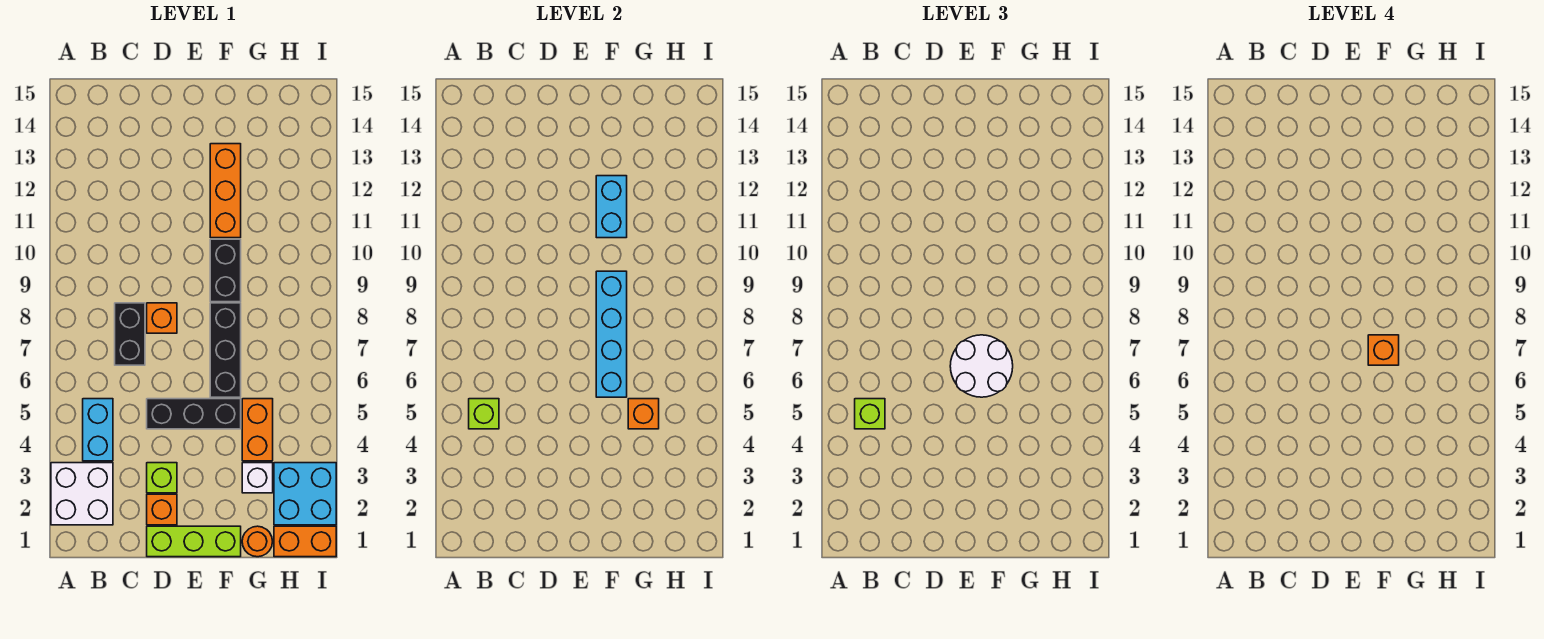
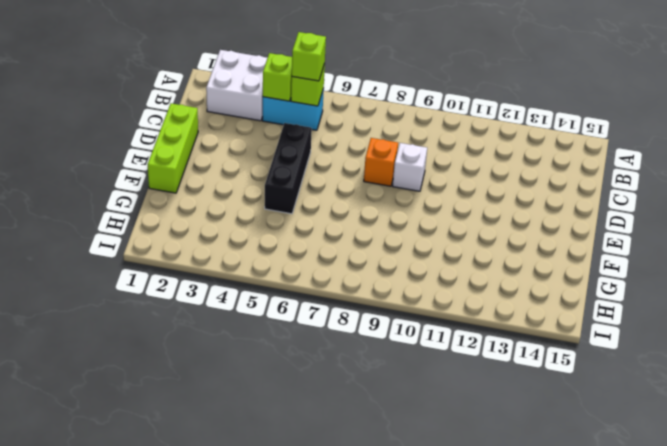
lime brick B4 level 2 -> lime brick D3 level 1
white brick D9 level 1 -> white brick G3 level 1
none -> black brick C7:C8 level 1
none -> orange brick D2 level 1
none -> black brick F6:F8 level 1

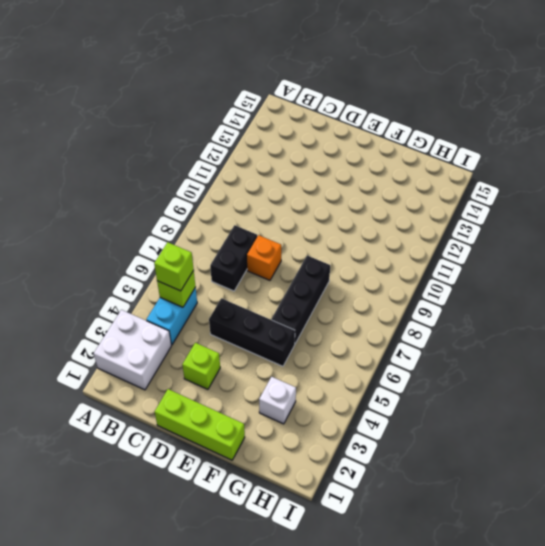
none -> orange brick D2 level 1
none -> black brick F9:F10 level 1
none -> orange brick F11:F13 level 1

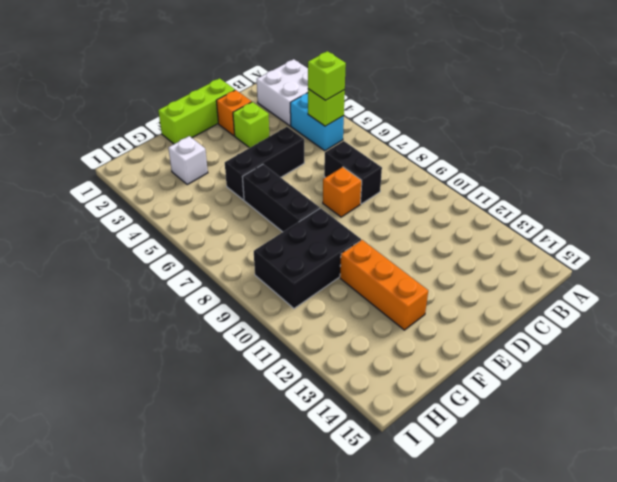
black brick F9:H10 level 1 -> black brick F9:F10 level 1
none -> orange round brick G1 level 1
none -> orange brick G4:G5 level 1
none -> orange brick H1:I1 level 1

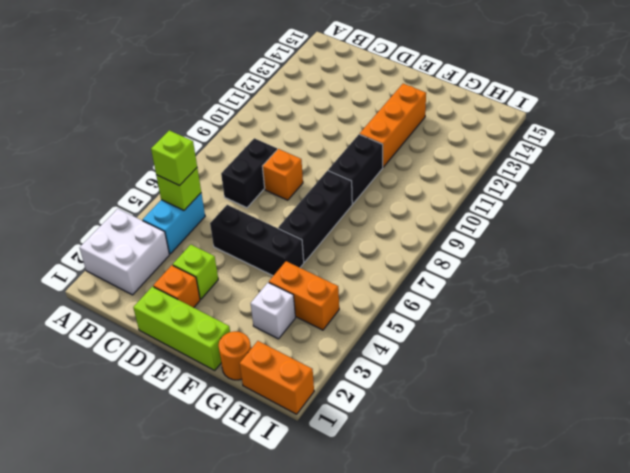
orange brick G4:H4 level 1 -> orange brick G4:G5 level 1
none -> cyan brick H2:I3 level 1
none -> cyan brick F6:F9 level 2
none -> cyan brick F11:F12 level 2

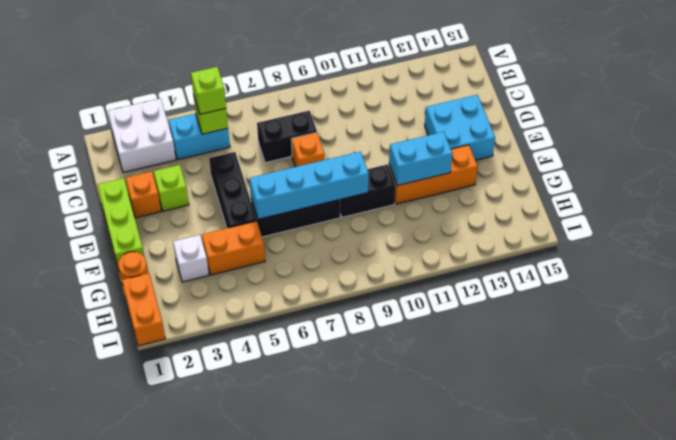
cyan brick D13:E14 level 1 -> cyan brick H2:I3 level 1
none -> orange brick G5 level 2
none -> white round brick E6:F7 level 3
none -> orange brick F7 level 4

